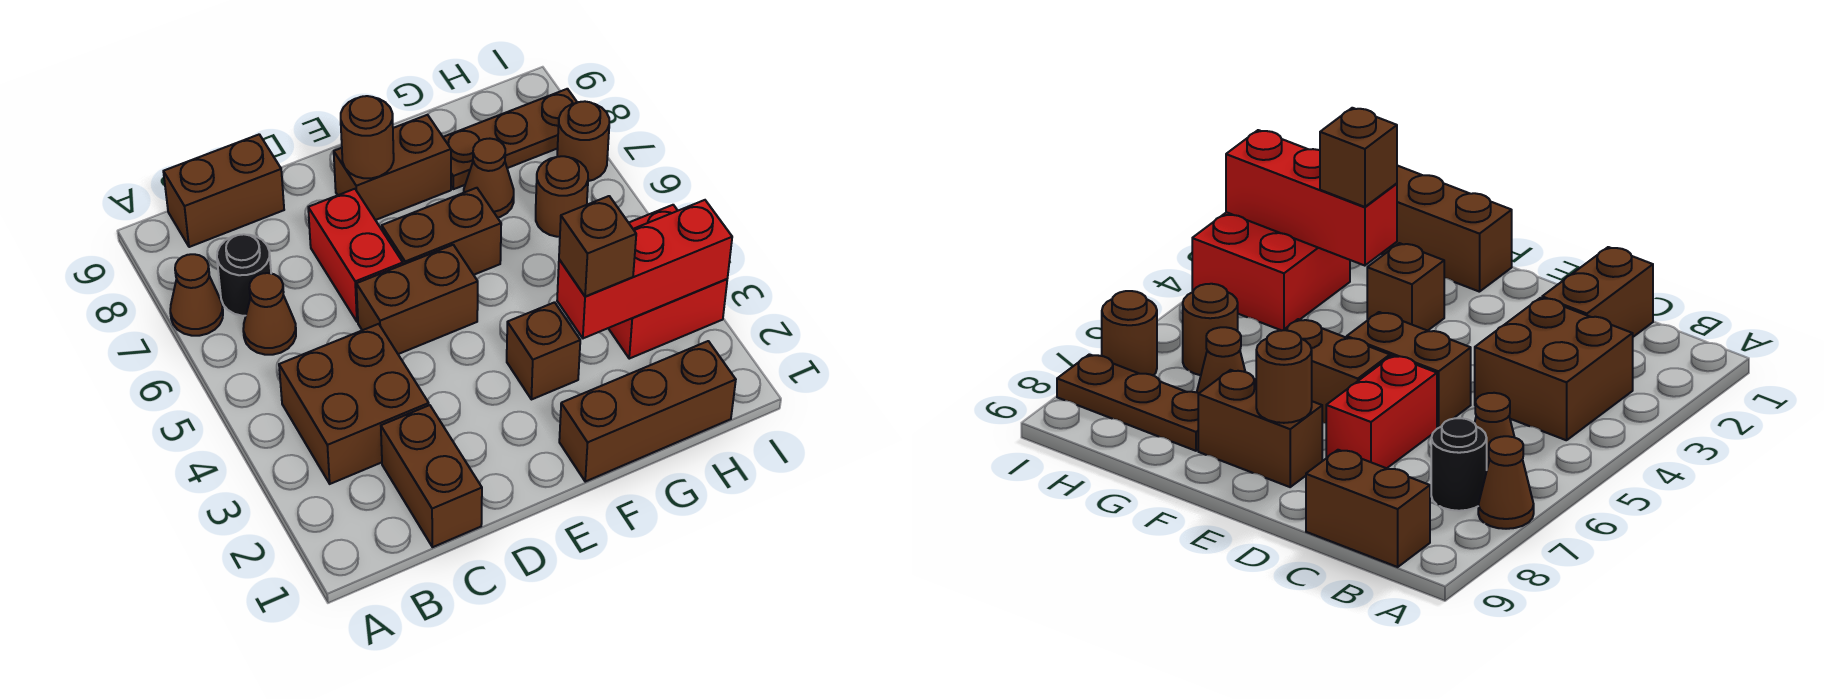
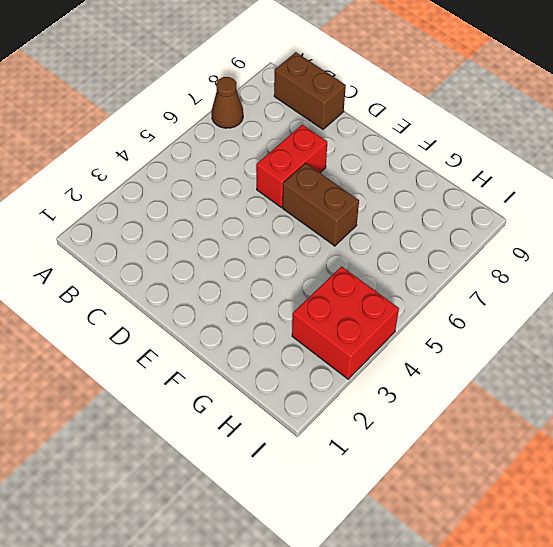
none -> brown brick B3:C4 level 1
none -> brown cone B6 level 1
none -> black round brick B7 level 1

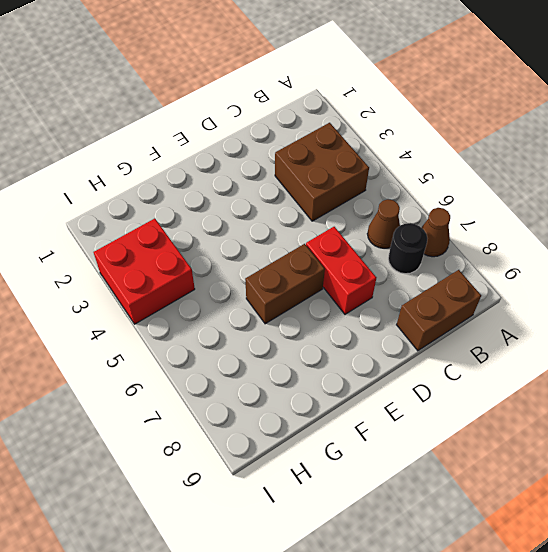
none -> brown brick C1:C2 level 1
none -> brown brick D5:E5 level 1
none -> brown brick E8:F8 level 1

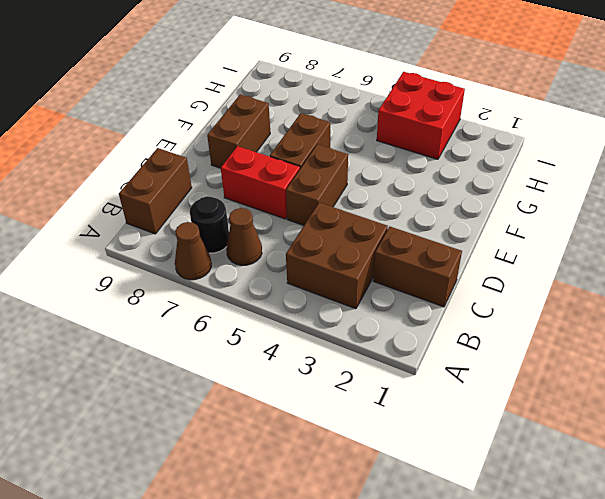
none -> brown brick F1:H1 level 1
none -> brown brick F3 level 1
none -> brown cone G7 level 1

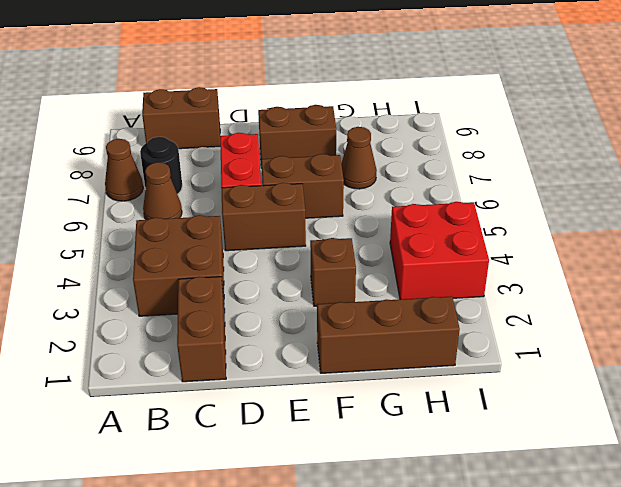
none -> brown plate G8:I8 level 1
none -> brown round brick H6 level 1
none -> brown round brick I7 level 1

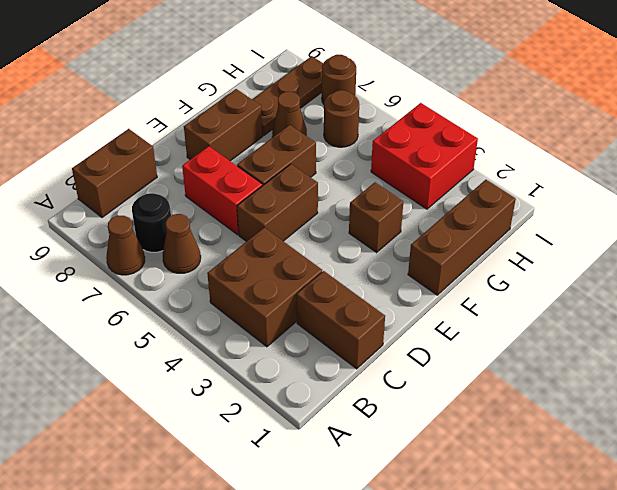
none -> brown round brick E8 level 2
none -> red brick G3:I3 level 2
none -> brown brick G3 level 3

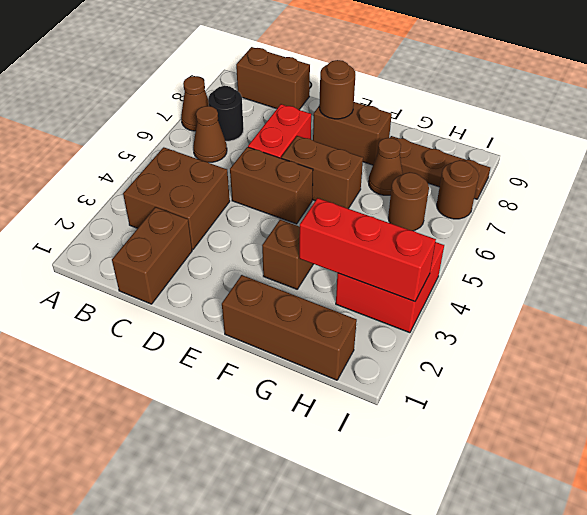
none -> brown brick G3 level 3

